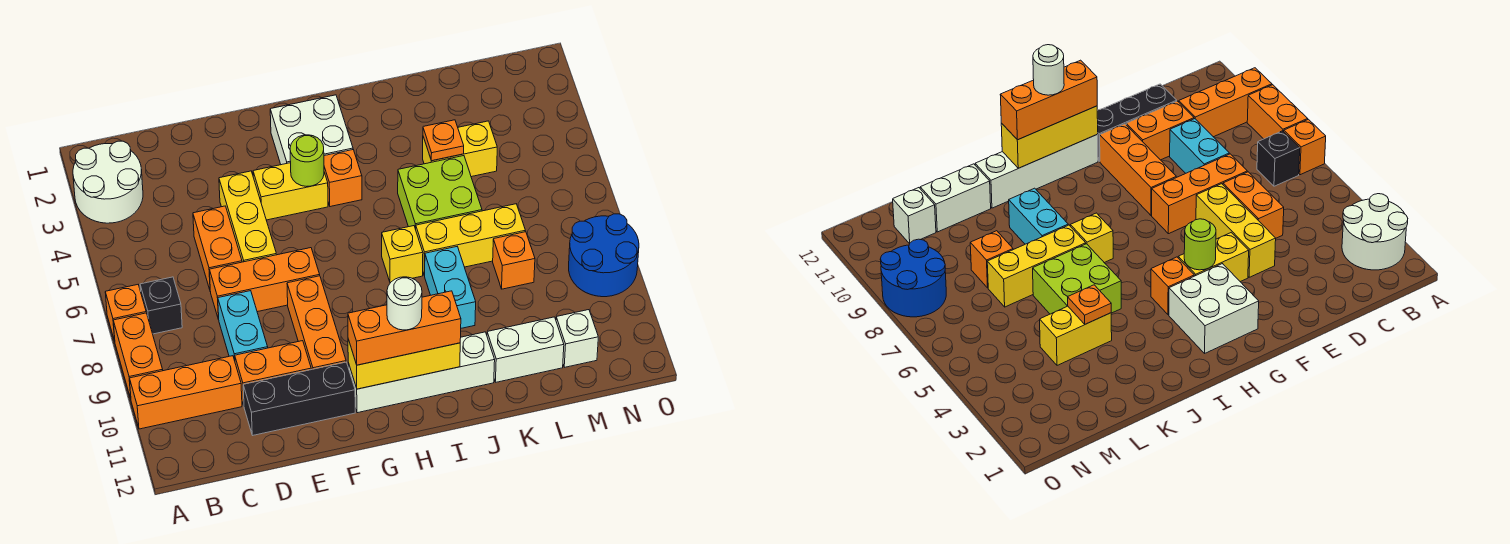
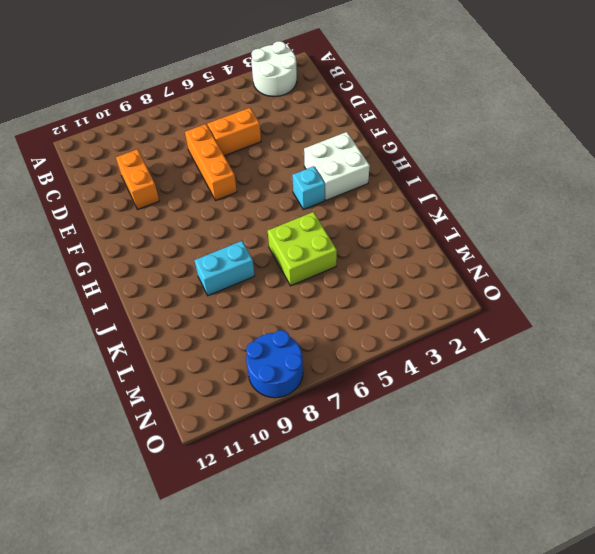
cyan brick H4 level 1 -> orange brick H4 level 1
none -> orange brick A7 level 1
none -> orange brick A8:A9 level 1
none -> orange brick A10:C10 level 1
none -> black brick B7 level 1

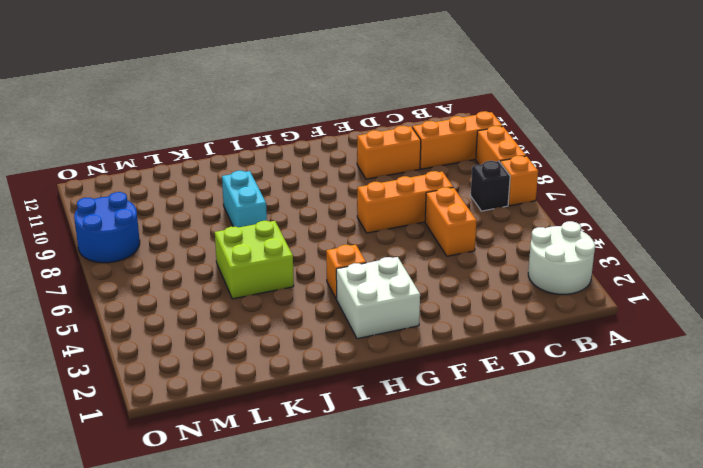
none -> cyan brick D8:D9 level 1
none -> black brick D11:F11 level 1
none -> yellow brick E4:E6 level 1
none -> yellow brick F4:G4 level 1

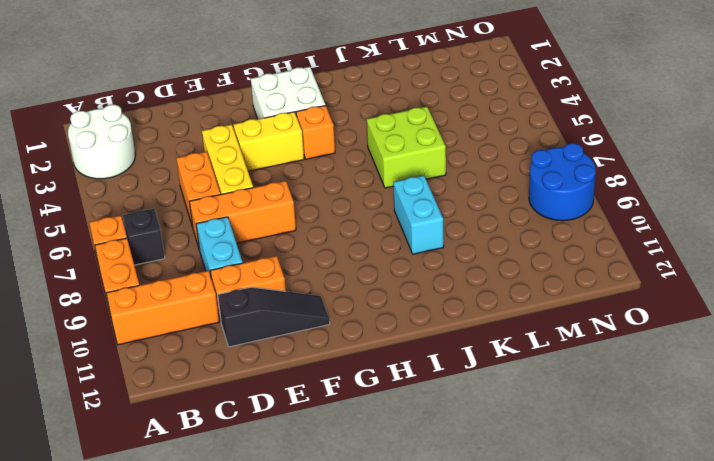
black slope D11:F11 level 1 top D -> black brick D11:F11 level 1
none -> orange brick F8:F10 level 1
none -> white brick G11:J11 level 1
none -> yellow brick I7 level 1
none -> yellow brick J7:L7 level 1

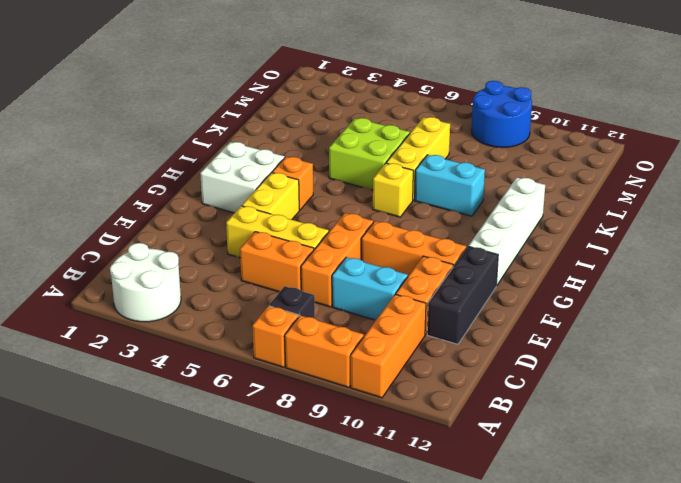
none -> yellow brick K4:L4 level 1
none -> white brick K11:L11 level 1
none -> orange brick L8 level 1
none -> white brick M11 level 1

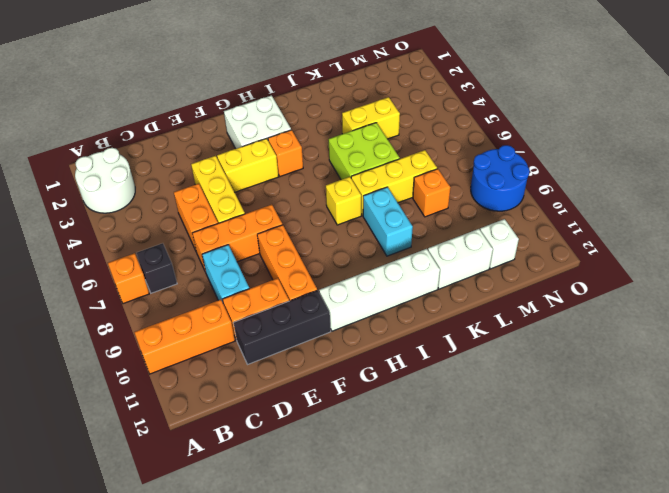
none -> orange brick A8:A9 level 1
none -> lime round brick G4 level 2
none -> yellow brick G11:I11 level 2
none -> orange plate K4 level 2

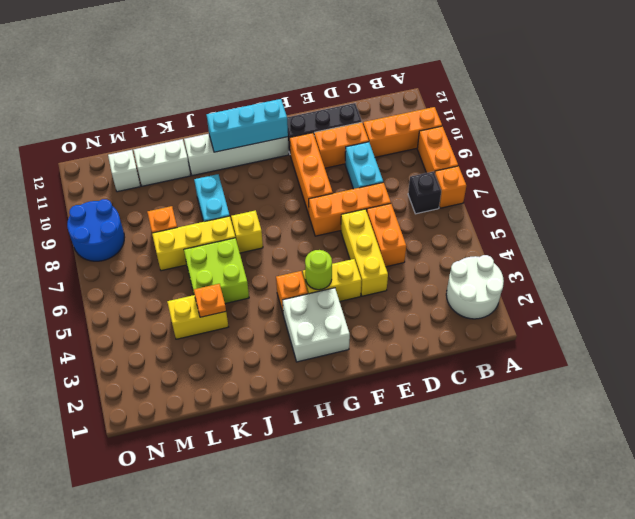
cyan brick G11:I11 level 2 -> yellow brick G11:I11 level 2
none -> orange brick G11:I11 level 3
none -> white round brick H11 level 4

